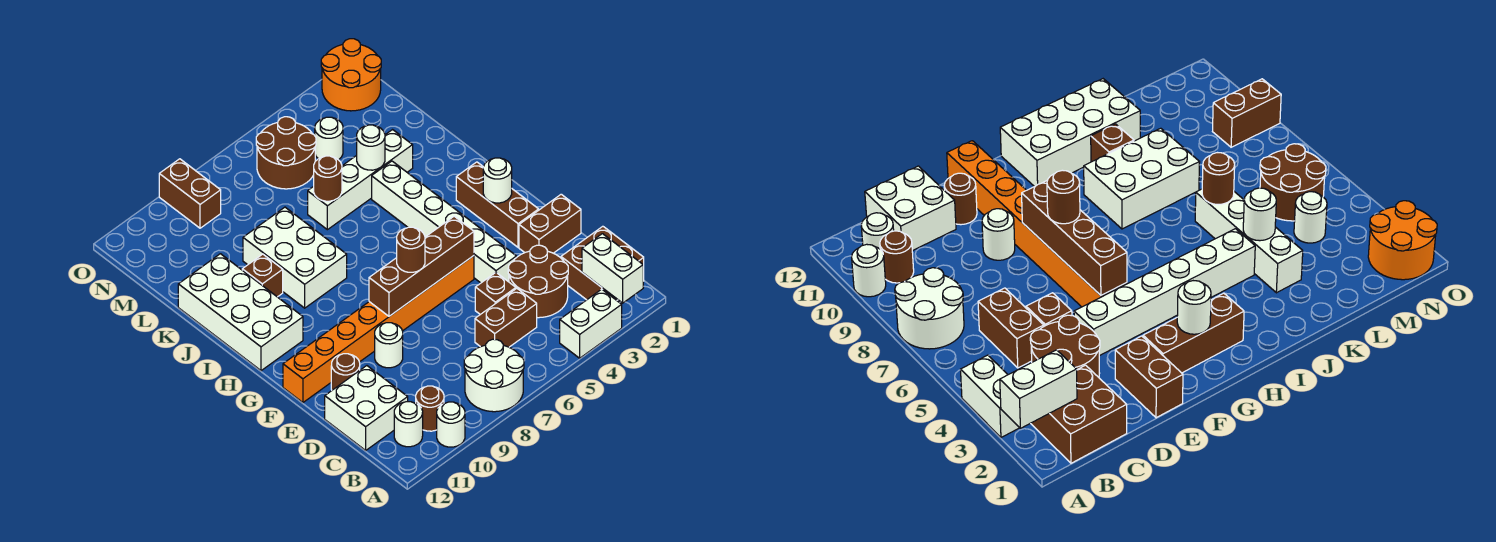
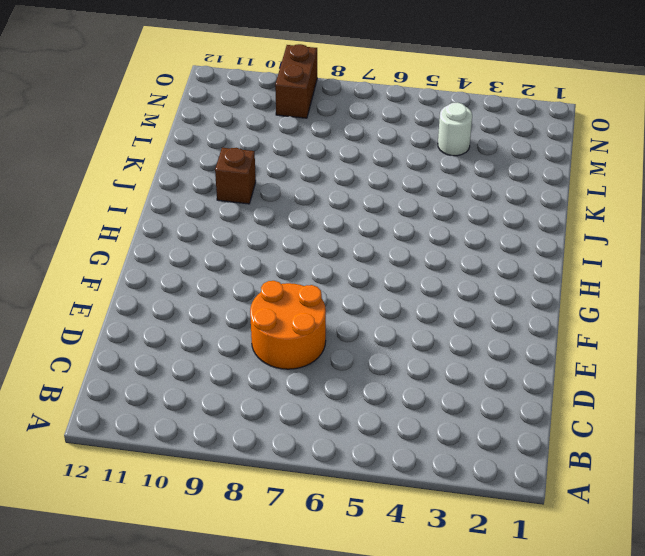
orange round brick D7:E8 level 1 -> orange round brick N1:O2 level 1
none -> white brick A3:A4 level 1
none -> white round brick A7:B8 level 1
none -> white round brick A10 level 1
none -> brown brick B1:C2 level 1

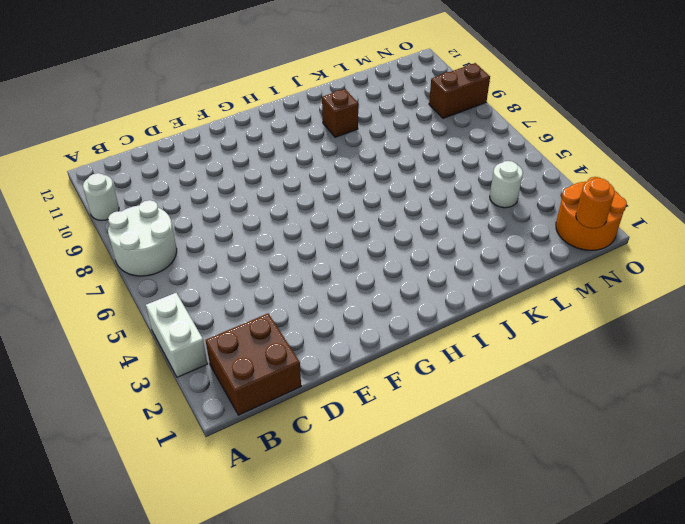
orange round brick N1 level 2 -> none
none -> brown round brick B10 level 1
none -> white round brick B11 level 1
none -> brown round brick C3:D4 level 1
none -> brown brick C5:C6 level 1

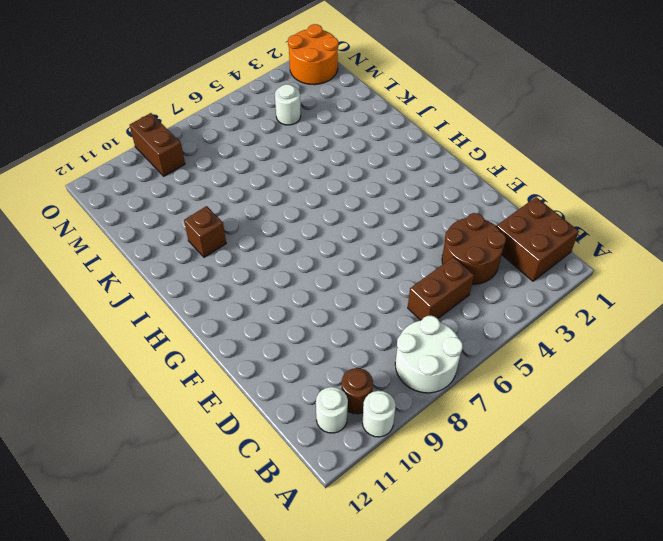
none -> white brick A3:A4 level 1
none -> white brick C11:D12 level 1
none -> brown brick D5 level 1
none -> brown brick E1:E2 level 1

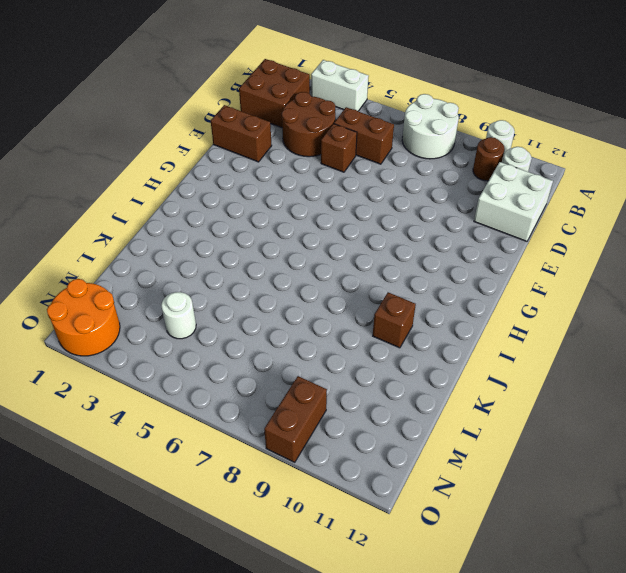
none -> white brick E4:J4 level 1
none -> white round brick E9 level 1
none -> brown round brick E11 level 1
none -> brown brick F2:H2 level 1

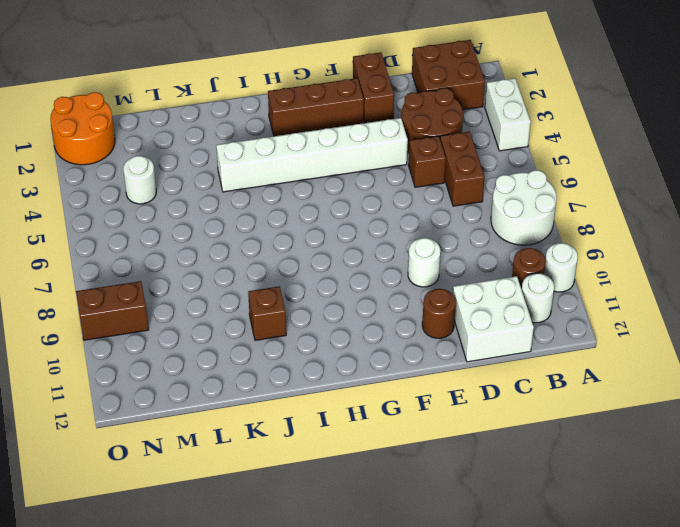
none -> orange brick F5:F12 level 1
none -> white brick H11:K12 level 1
none -> white brick I8:K9 level 1
none -> white brick K3:K6 level 1

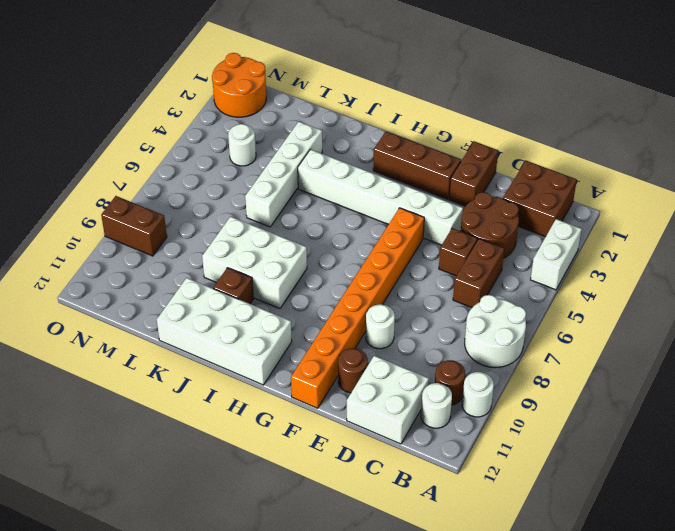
none -> brown round brick M5:N6 level 1
none -> white brick A2:B2 level 2
none -> brown brick F5:F8 level 2
none -> white round brick G2 level 2

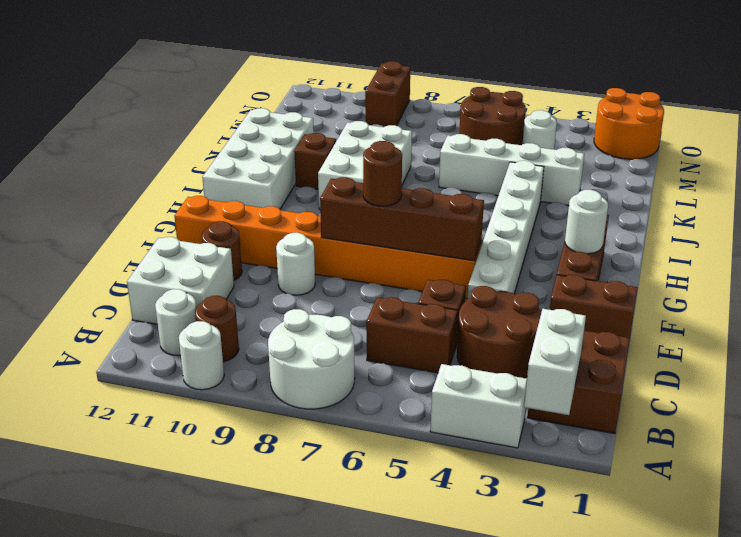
none -> white round brick K4 level 2
none -> brown round brick K6 level 2

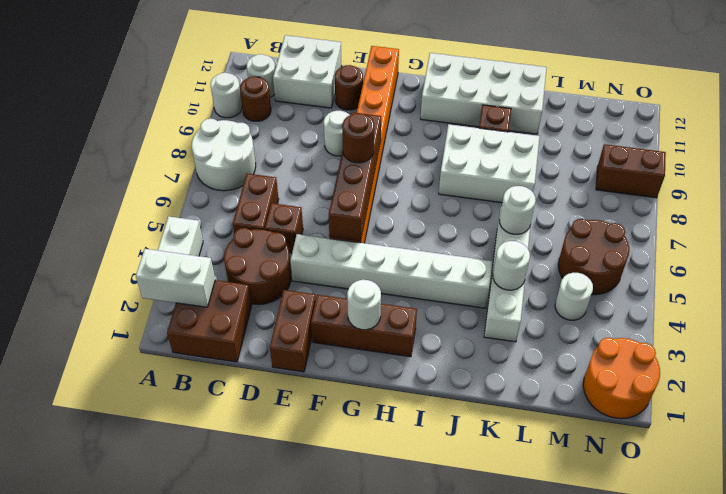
white round brick K6 level 2 -> brown round brick K6 level 2

